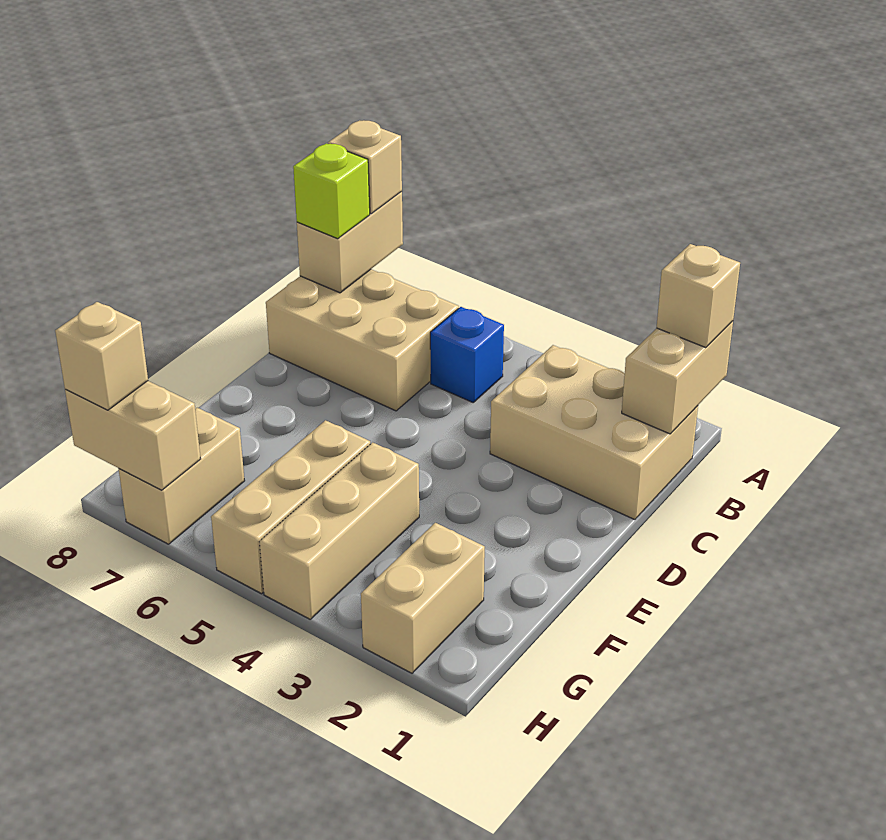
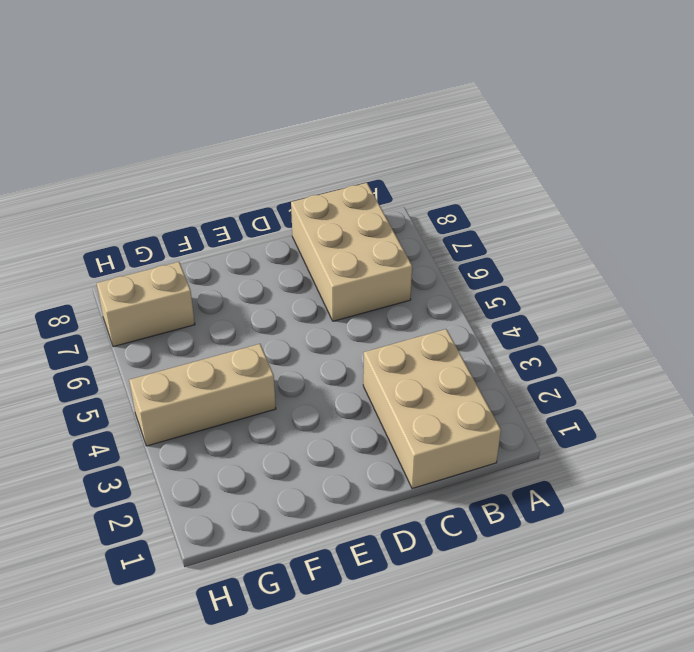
none -> blue brick B5 level 1
none -> tan brick F5:H5 level 1
none -> tan brick G2:H2 level 1

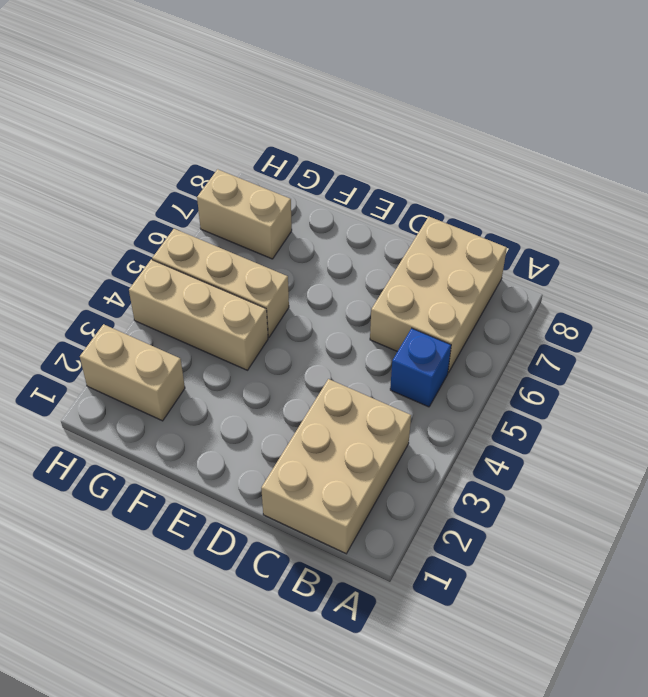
none -> tan brick A1:B1 level 2
none -> tan brick A8:B8 level 2
none -> tan brick H7:H8 level 2

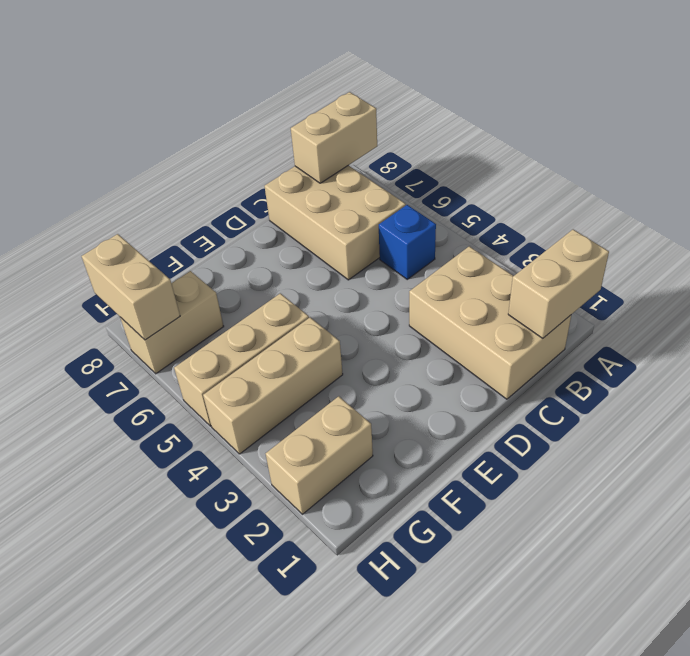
none -> tan brick A1 level 3
none -> tan brick A8 level 3
none -> lime brick B8 level 3

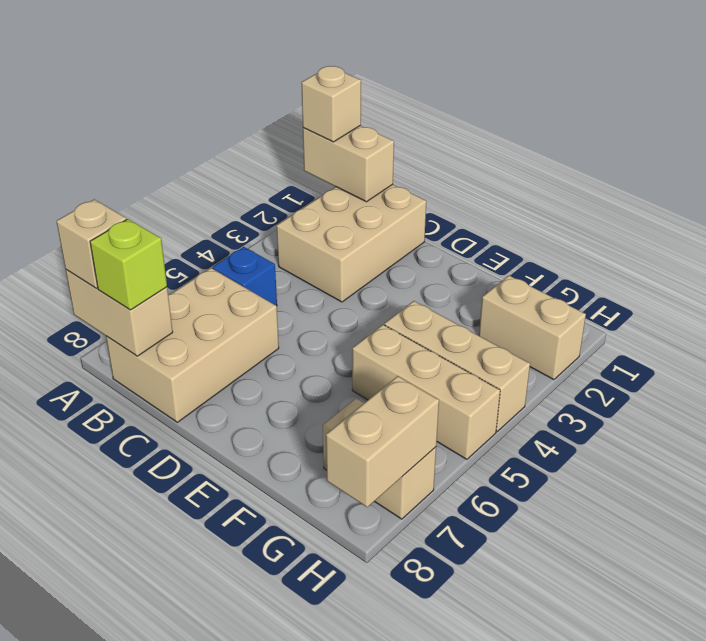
none -> tan brick H8 level 3

